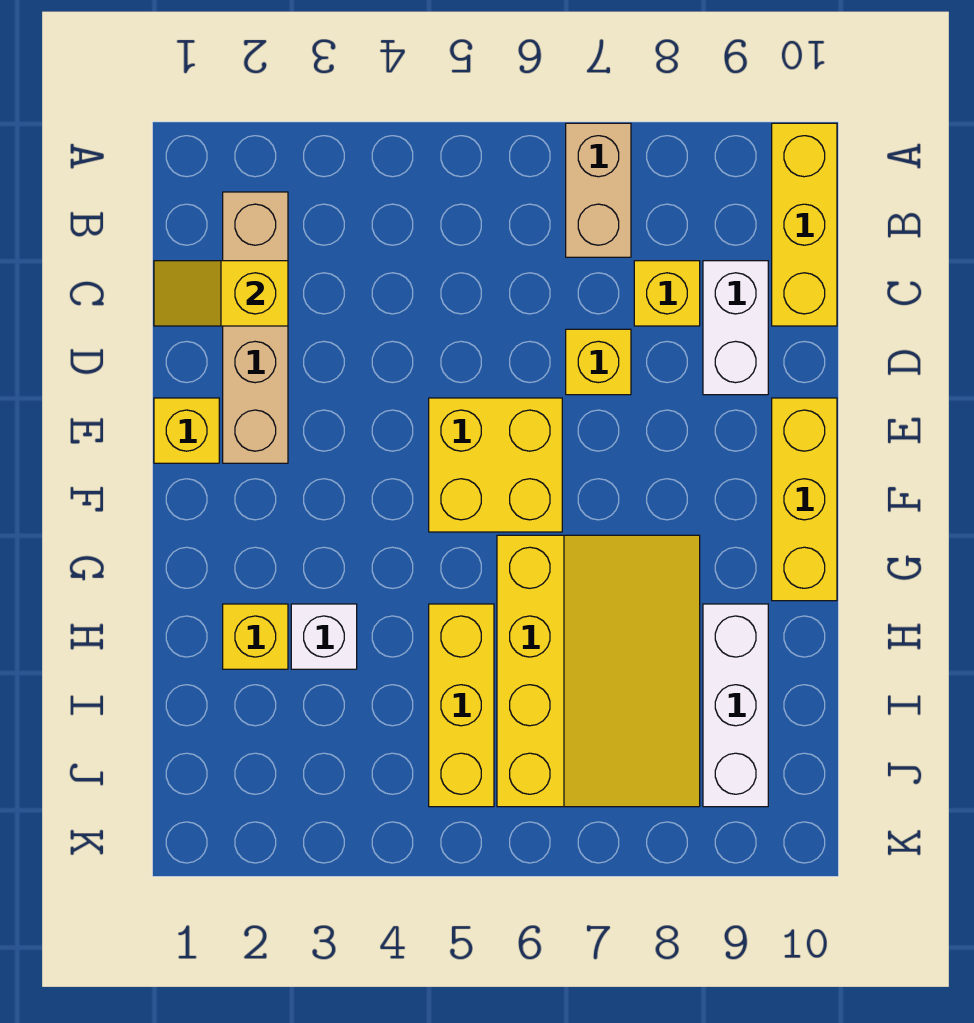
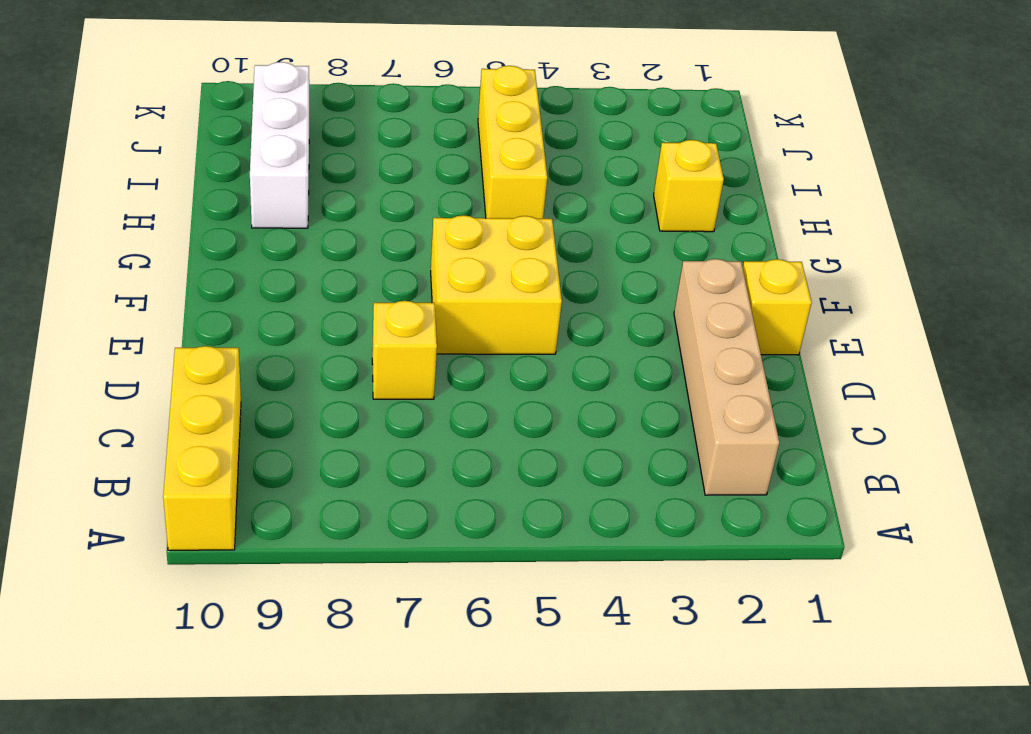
none -> tan brick A7:B7 level 1
none -> yellow brick C8 level 1
none -> white brick C9:D9 level 1

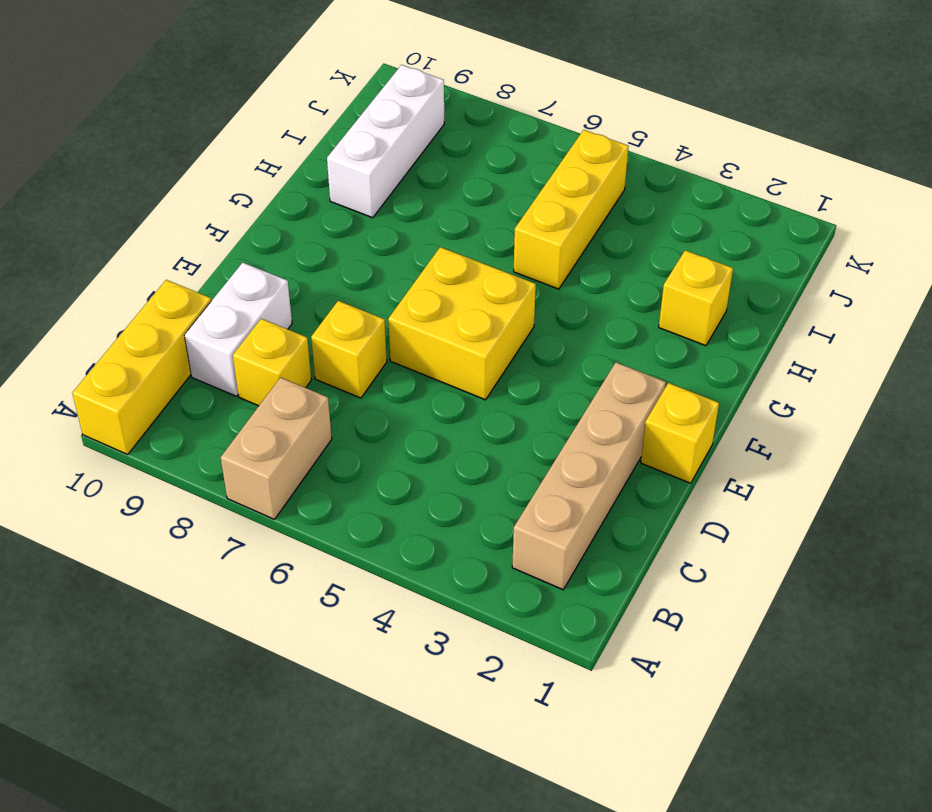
none -> yellow brick E10:G10 level 1
none -> yellow slope G6:J8 level 1 top 6
none -> white brick H3 level 1

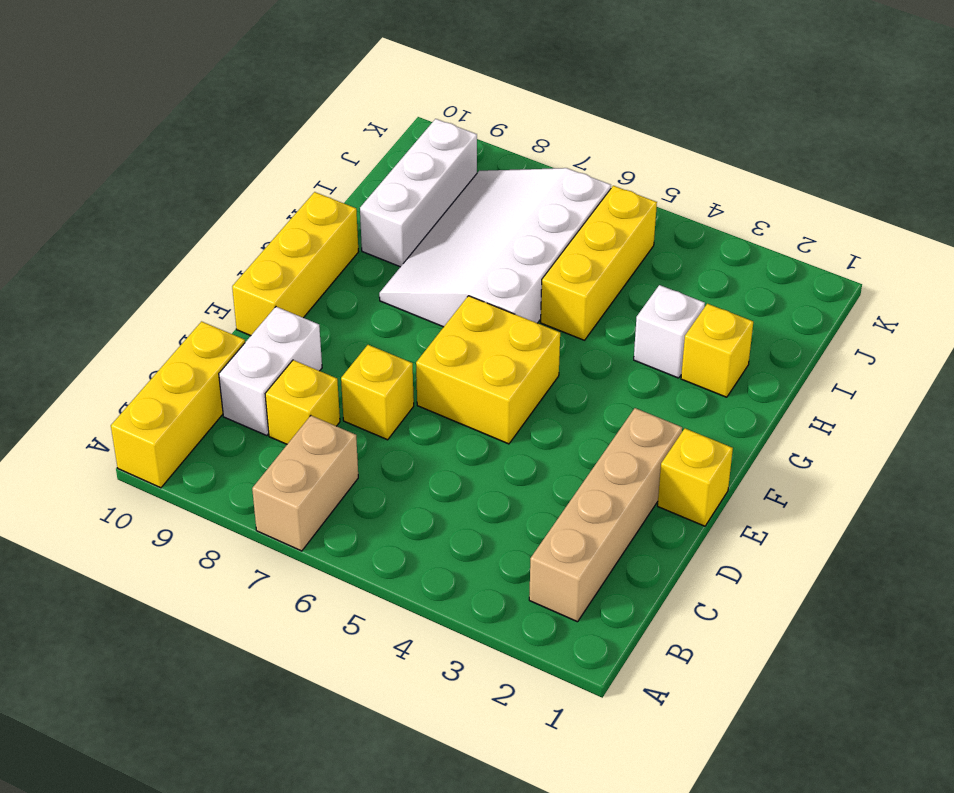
white slope G6:J8 level 1 top 6 -> yellow slope G6:J8 level 1 top 6
none -> yellow slope C1:C2 level 2 top 2

